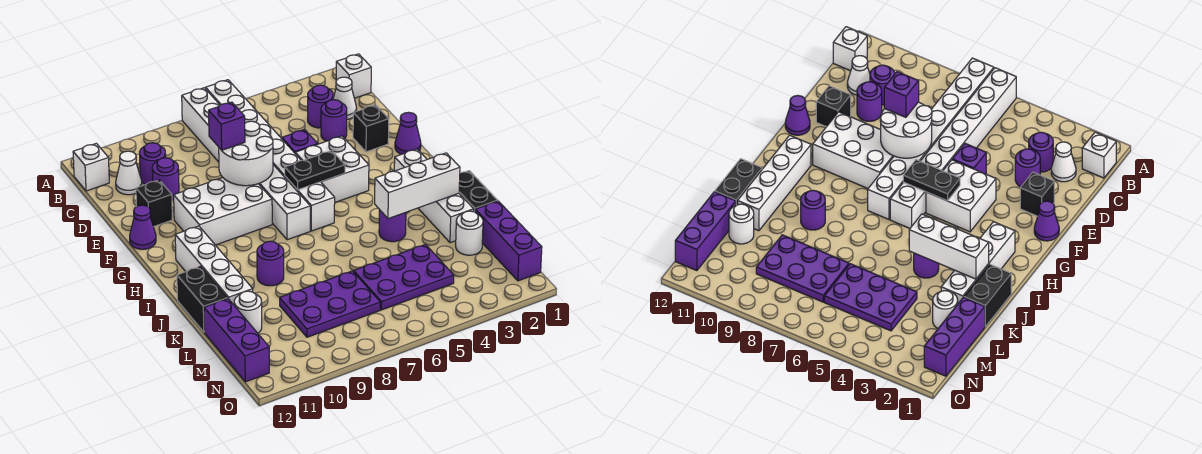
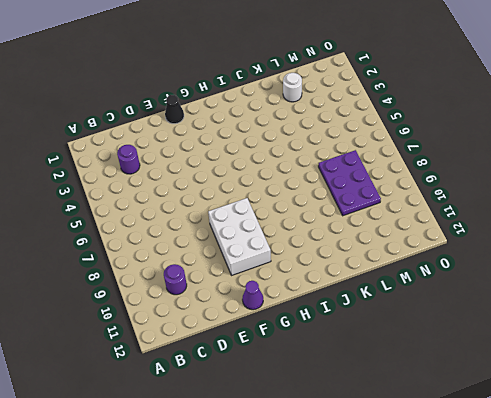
black cone F1 level 1 -> purple cone F1 level 1
none -> white brick A6:H6 level 1
none -> white brick A7:H7 level 1
none -> white brick B1 level 1
none -> white brick B12 level 1

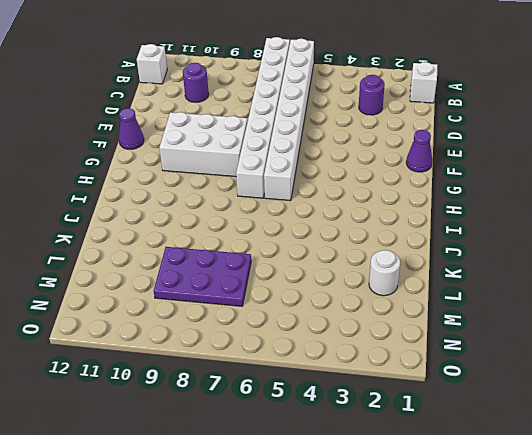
none -> white cone C2 level 1
none -> white cone C11 level 1
none -> purple round brick D3 level 1
none -> purple round brick D10 level 1

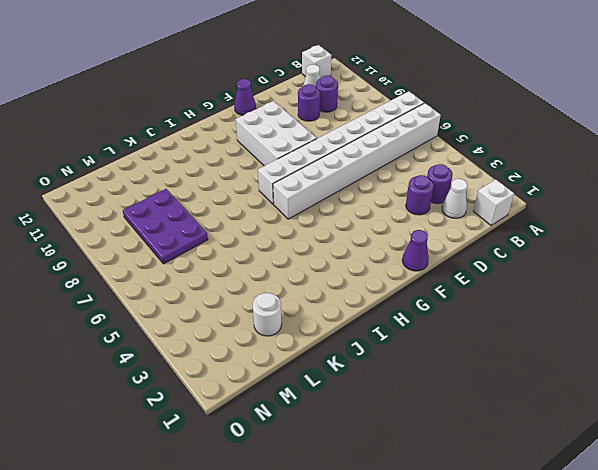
none -> black brick E2 level 1
none -> purple brick E5 level 1
none -> black brick E11 level 1
none -> white brick F4:G5 level 1

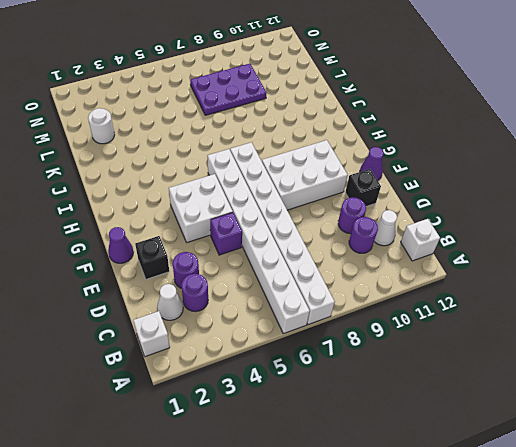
none -> white brick H2:K2 level 1
none -> white brick H11:K11 level 1
none -> black brick J1:K1 level 1
none -> purple round brick J4 level 1

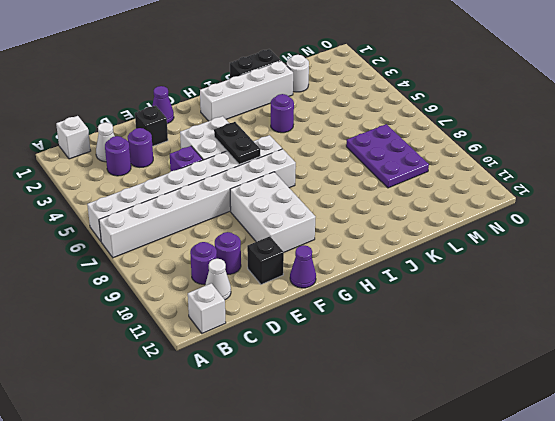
none -> white brick H11:K11 level 1
none -> purple round brick J9 level 1
none -> black brick J12:K12 level 1
none -> purple brick L1:N1 level 1

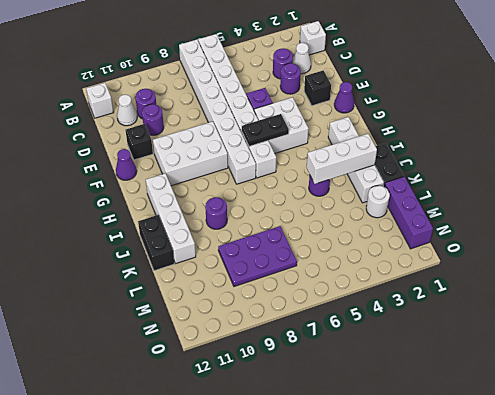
none -> purple plate L4:M6 level 1
none -> white round brick L11 level 1
none -> purple brick L12:N12 level 1
none -> white round brick E7:F8 level 2

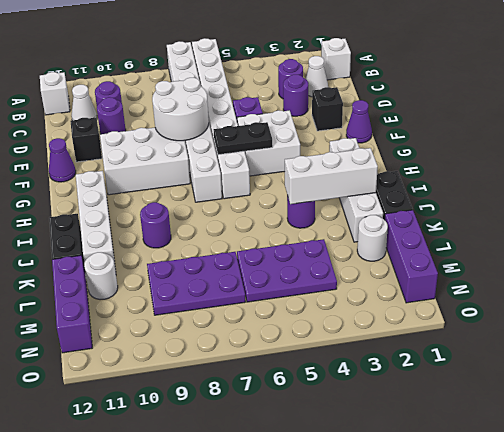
none -> purple brick E8 level 3

